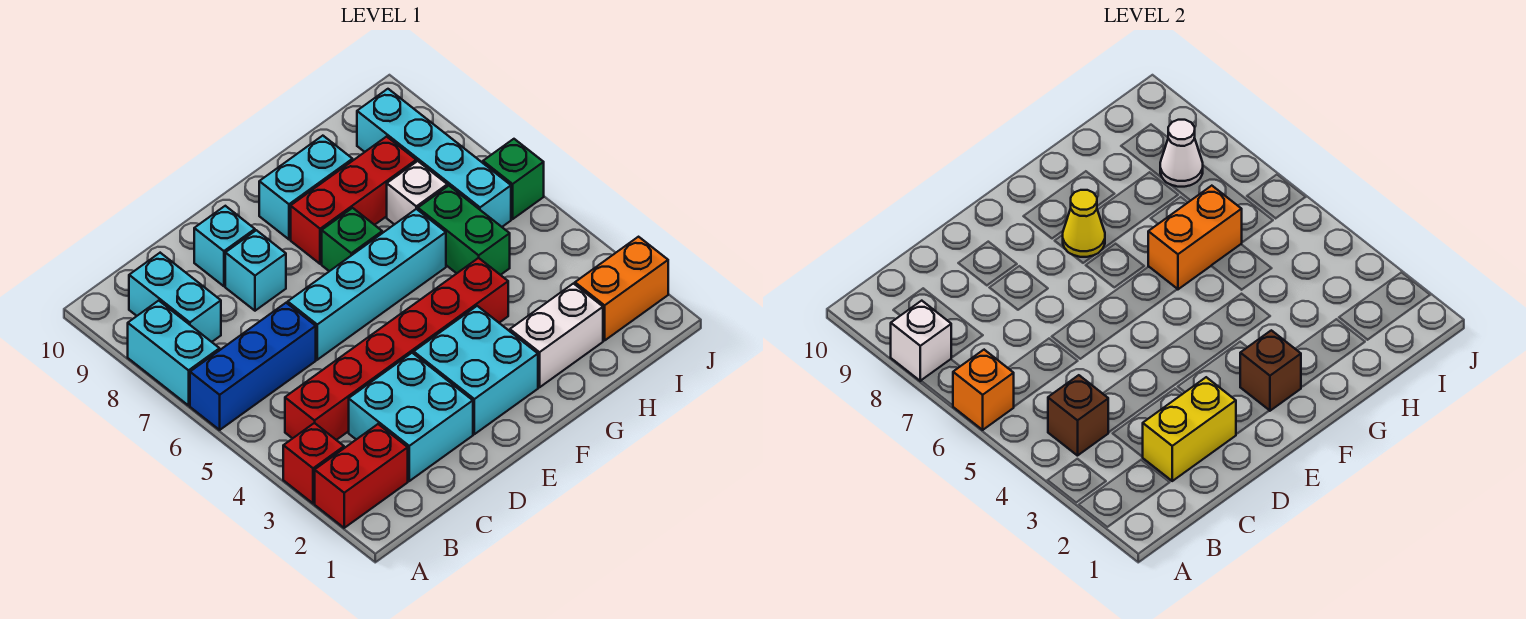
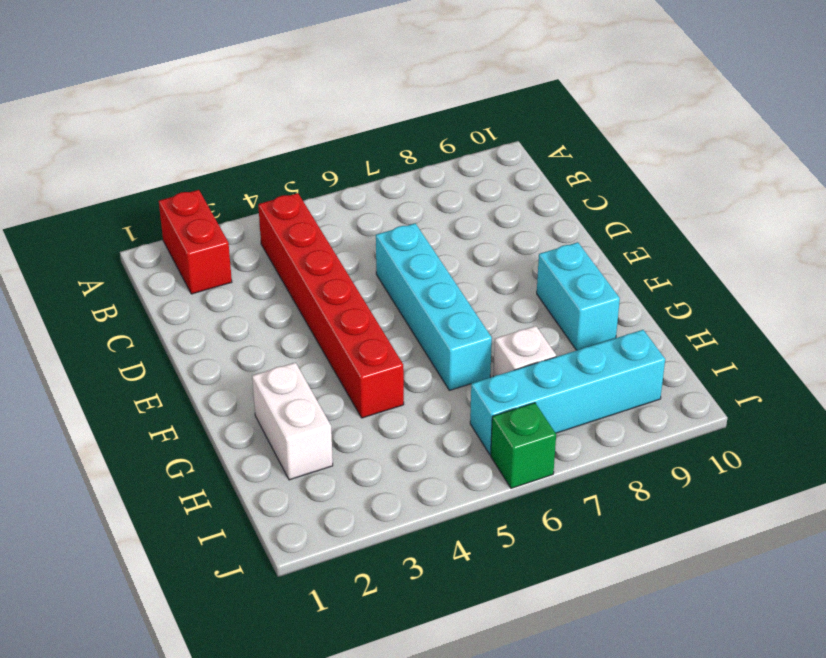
none -> red brick A3 level 1
none -> blue brick A6:C6 level 1
none -> cyan brick A7:A8 level 1

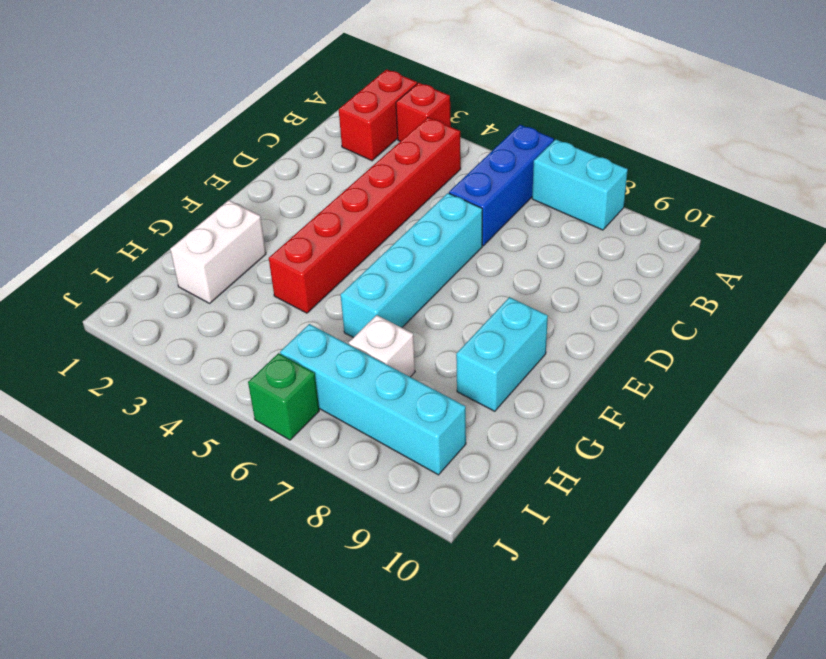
none -> cyan brick B8:B9 level 1
none -> cyan brick C2:D3 level 1
none -> cyan brick D8 level 1

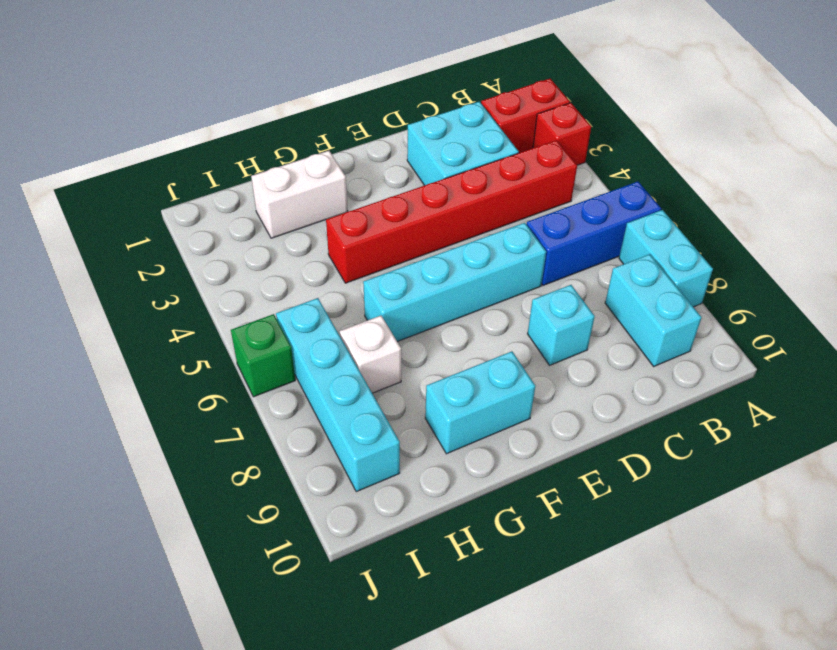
none -> cyan brick D9 level 1
none -> cyan brick E2:F3 level 1
none -> green brick F7 level 1

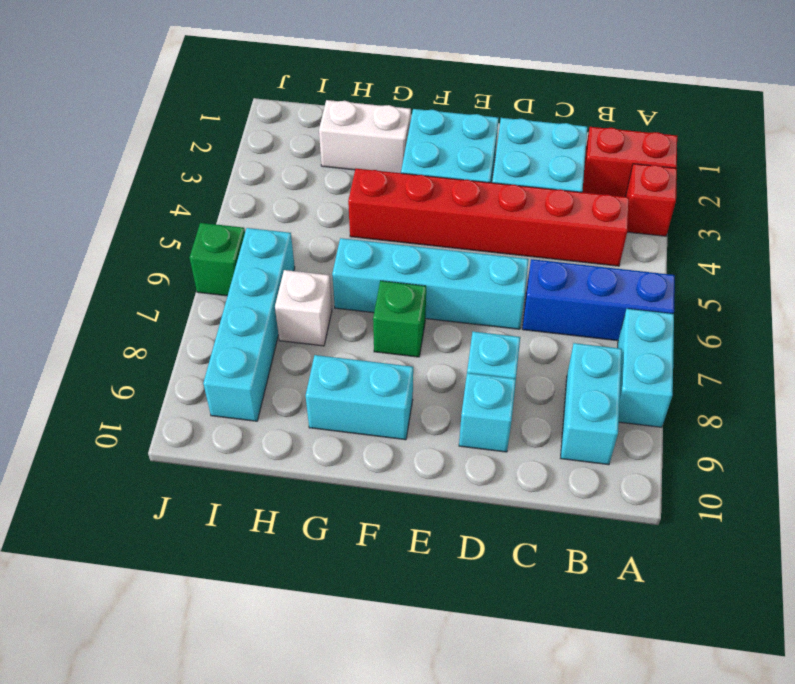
none -> red brick F8:H8 level 1
none -> green brick H5:H6 level 1
none -> orange brick I2:J2 level 1

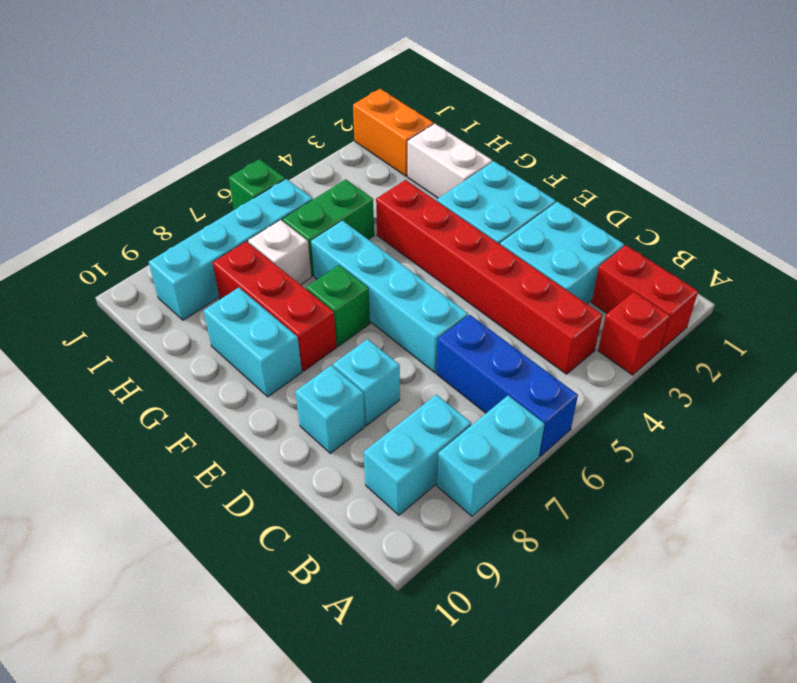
none -> orange brick A6 level 2
none -> white brick A8 level 2
none -> brown brick B4 level 2

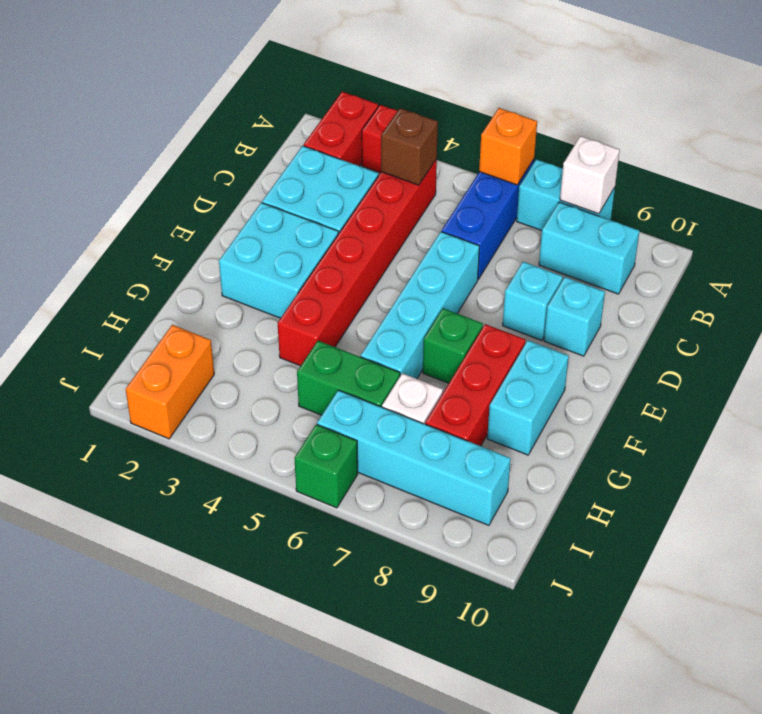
none -> white brick G2:H2 level 1
none -> yellow brick C2:D2 level 2
none -> brown brick F2 level 2

